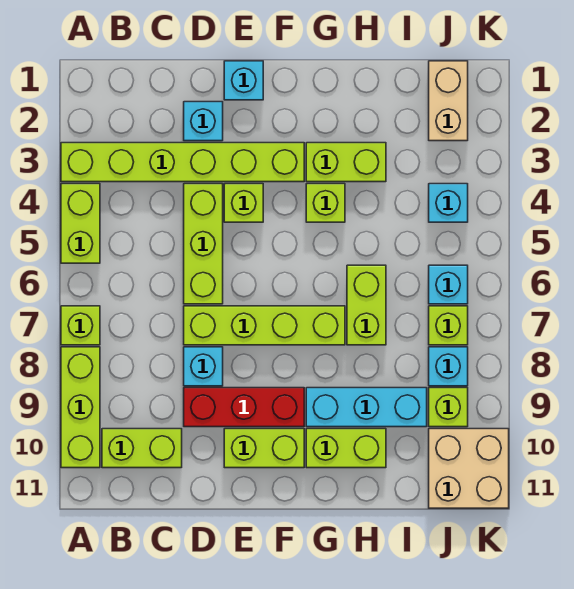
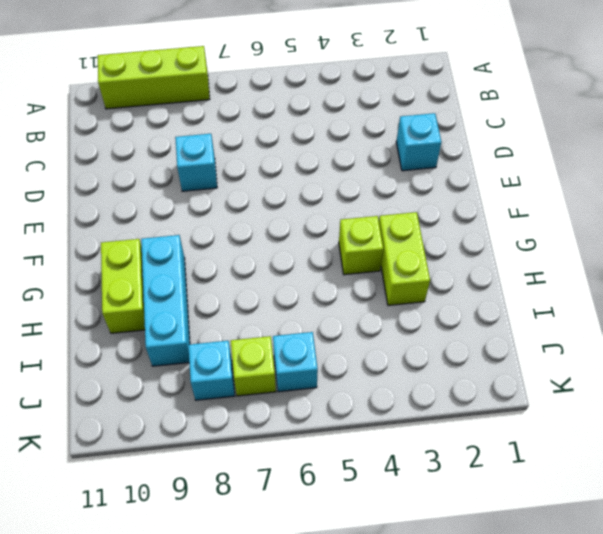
none -> lime brick A3:F3 level 1
none -> lime brick A4:A5 level 1
none -> lime brick A7 level 1

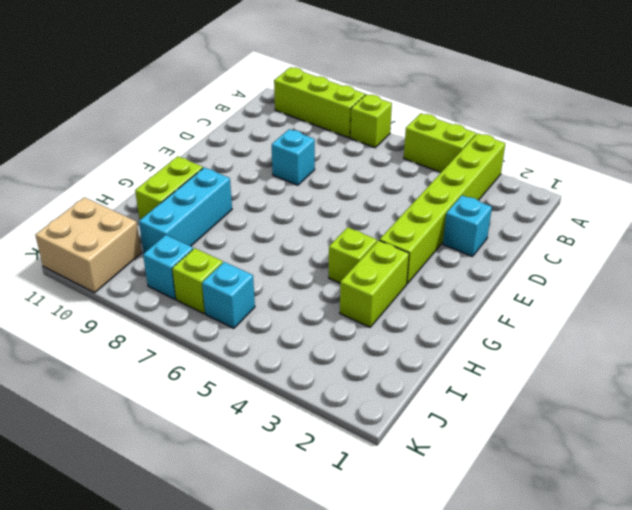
none -> lime brick B10:C10 level 1
none -> lime brick D4:D6 level 1
none -> lime brick D7:G7 level 1

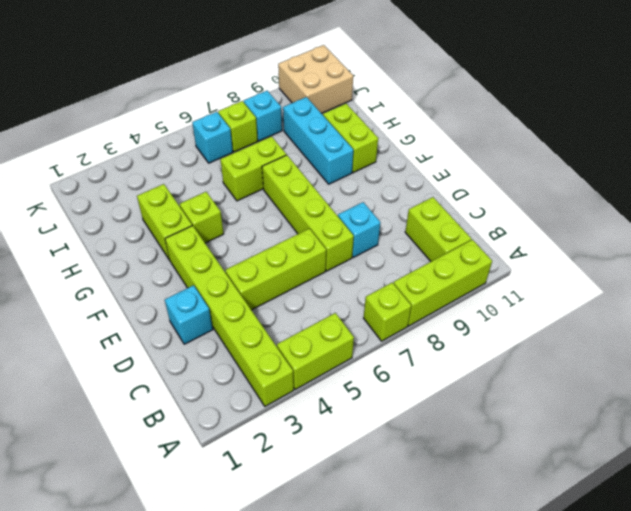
none -> red brick D9:F9 level 1
none -> cyan brick E1 level 1
none -> lime brick E4 level 1

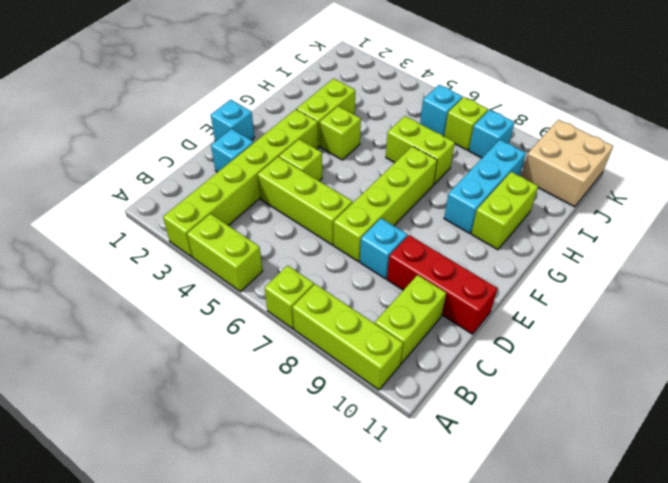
red brick D9:D11 level 1 -> red brick D9:F9 level 1
none -> lime brick E10:F10 level 1
none -> tan brick J1:J2 level 1
none -> cyan brick J4 level 1

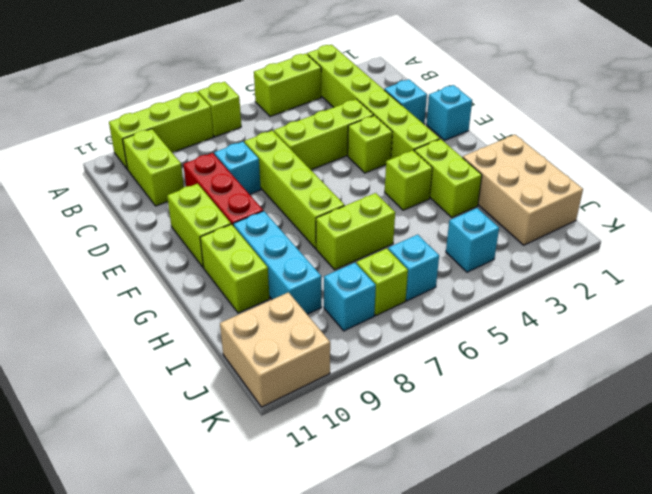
tan brick H1:J2 level 1 -> tan brick J1:J2 level 1
none -> lime brick J9 level 1

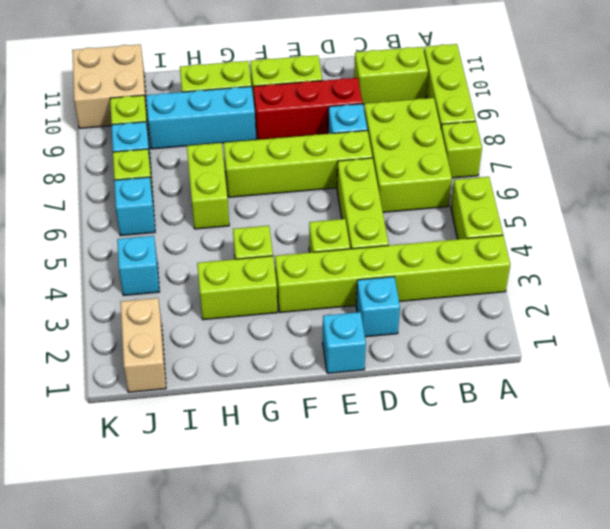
lime brick B6:C8 level 1 -> none

